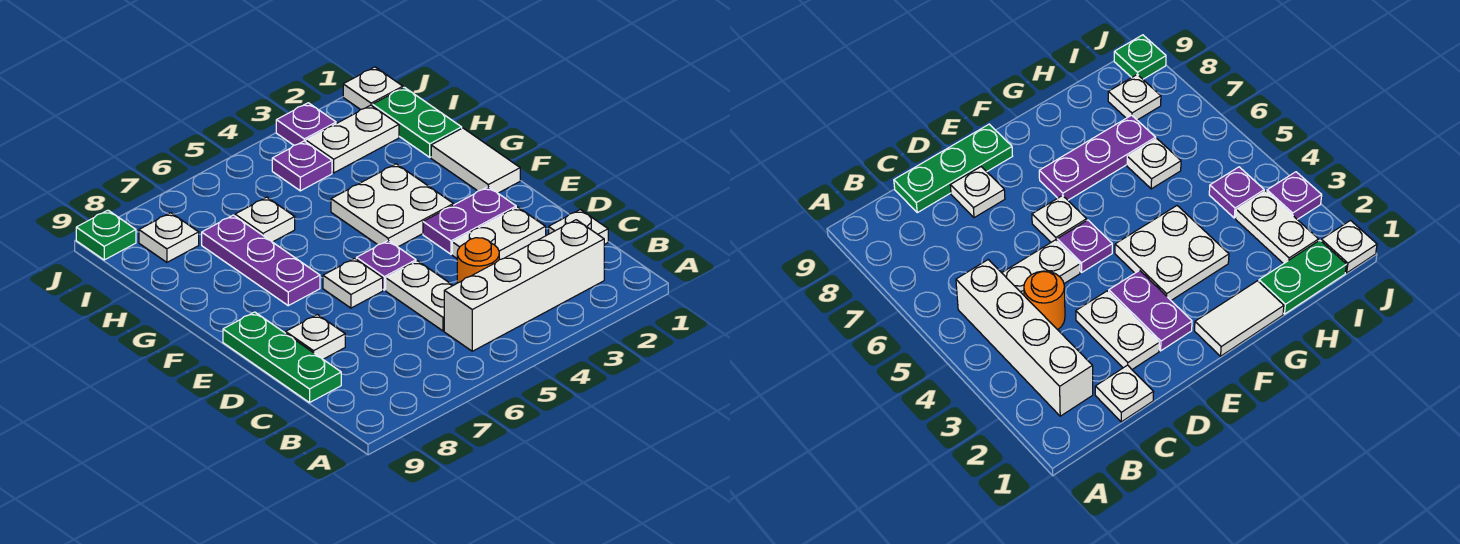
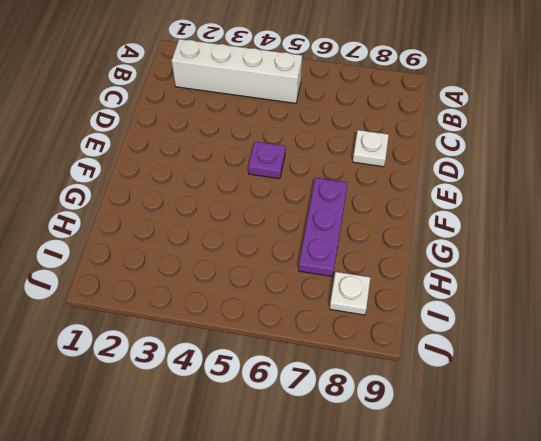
none -> white plate C1 level 1
none -> orange round brick C4 level 1
none -> white plate C5:D5 level 1

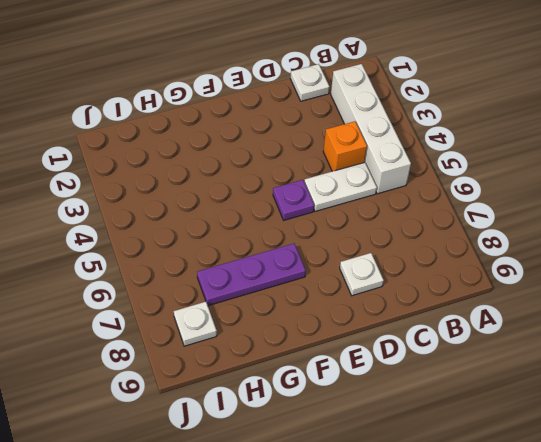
orange brick C4 level 1 -> orange round brick C4 level 1
none -> green plate C9:E9 level 1
none -> white plate D2:D3 level 1
none -> purple plate E2:E3 level 1

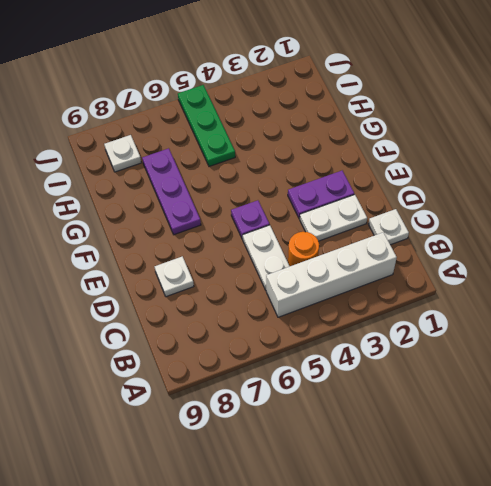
green plate H5:J5 level 1 -> green plate C9:E9 level 1
none -> white plate E6 level 1
none -> white tile F1:G1 level 1
none -> white plate F3:G4 level 1

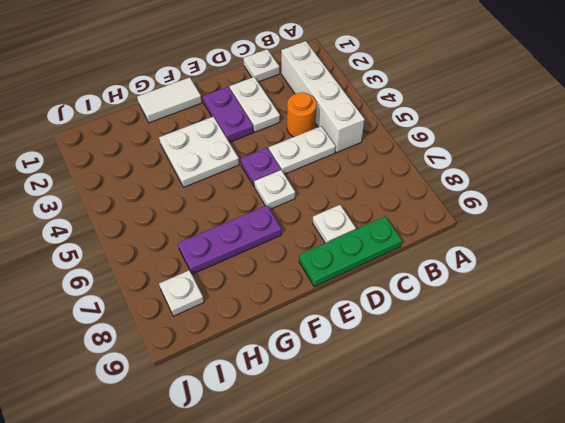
none -> green plate H1:I1 level 1
none -> white plate H6 level 1
none -> white plate I2:I3 level 1

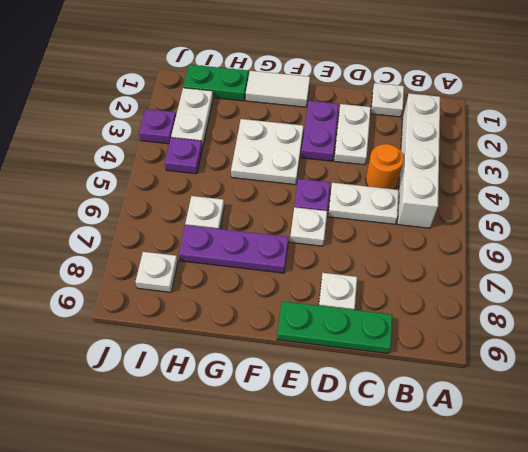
none -> white plate J1 level 1
none -> green plate J9 level 1

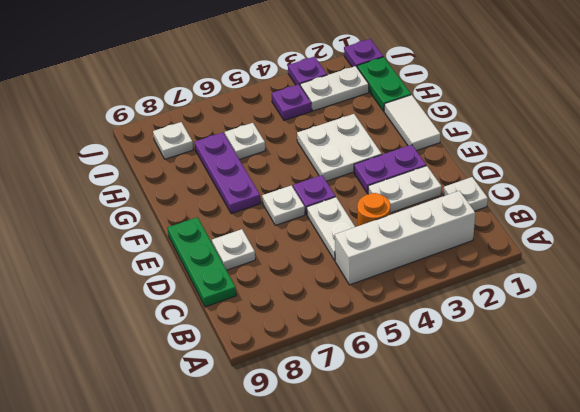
purple plate J1 level 1 -> white plate J1 level 1
none -> green plate J9 level 1

